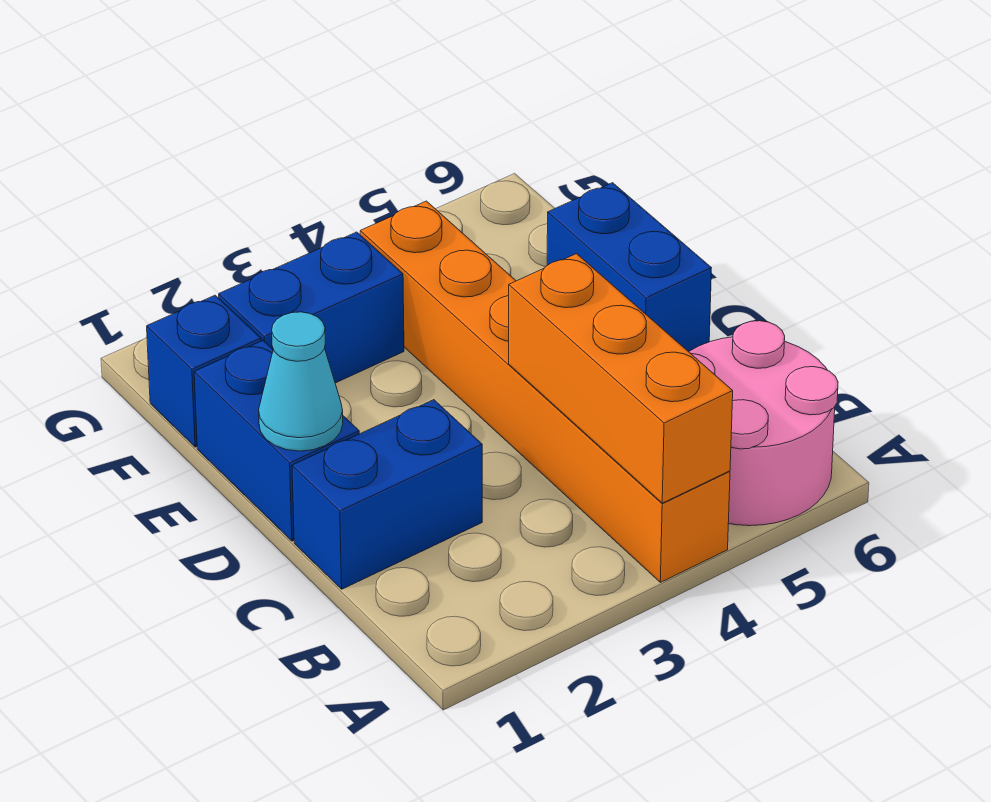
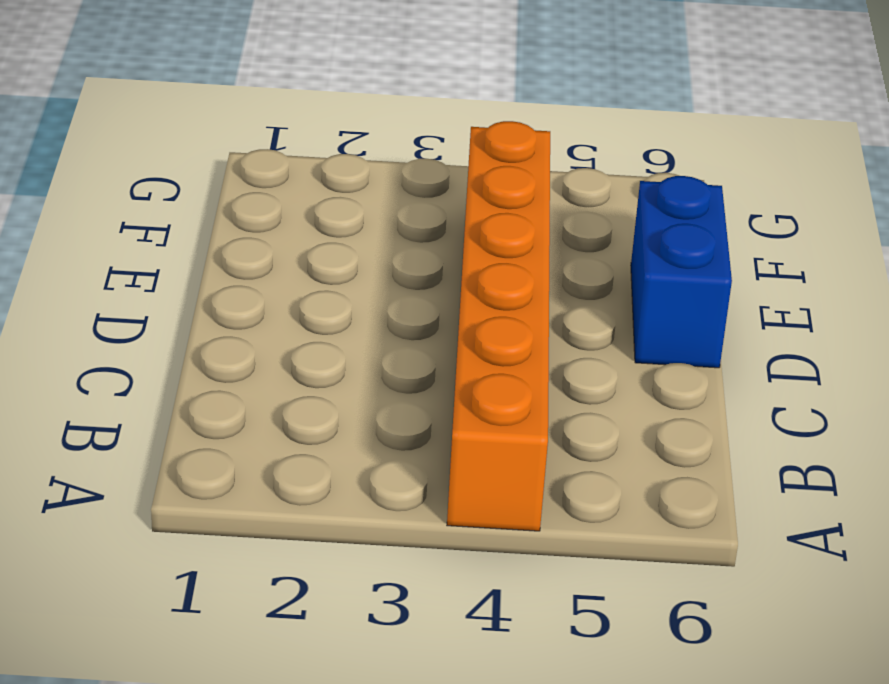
none -> pink round brick A5:B6 level 1
none -> blue brick C1:C2 level 1

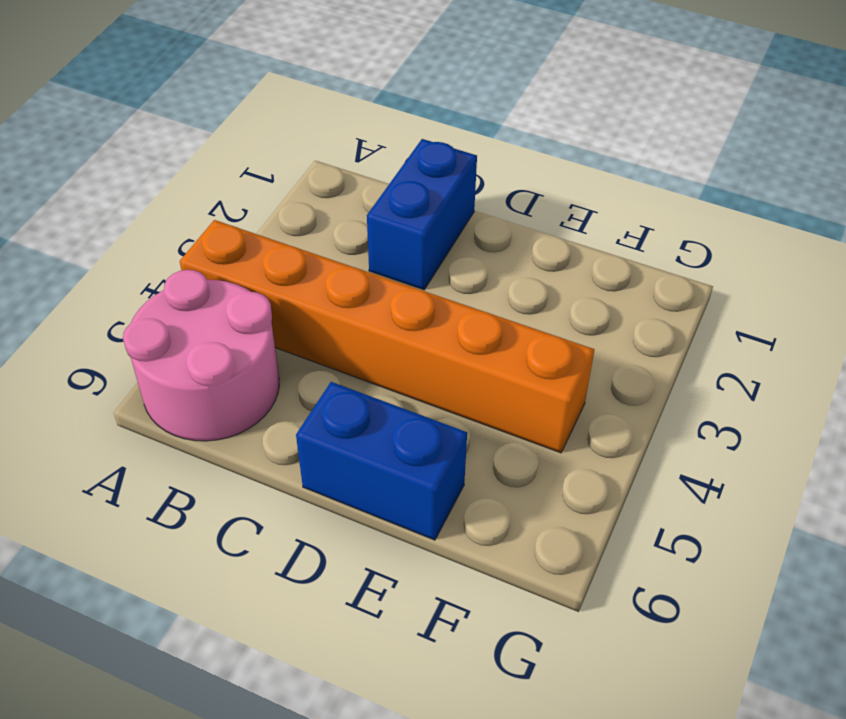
none -> blue brick D1:E1 level 1
none -> blue brick F1 level 1

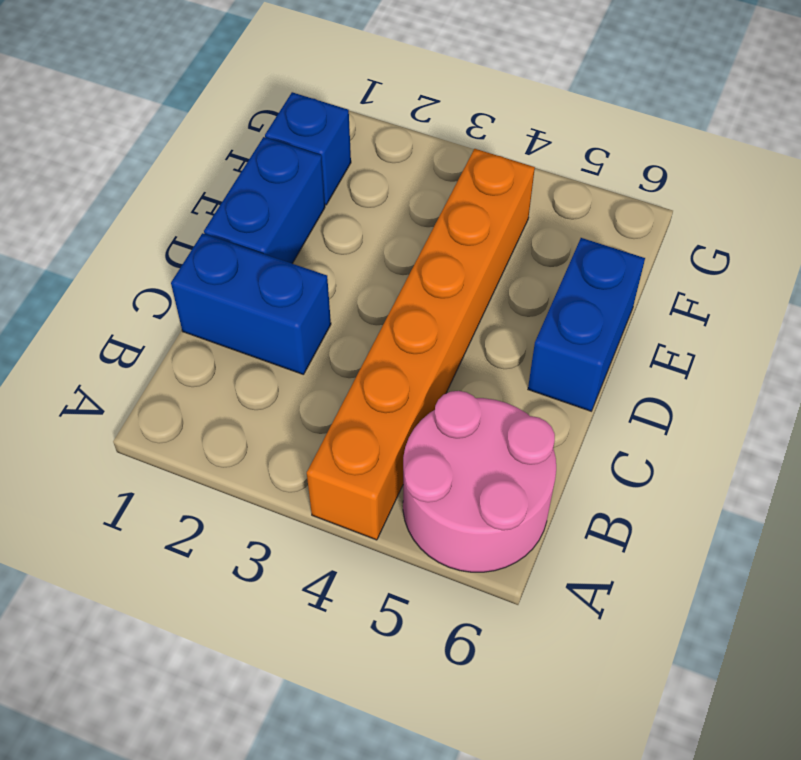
none -> blue brick F2:F3 level 1
none -> orange brick A4:C4 level 2

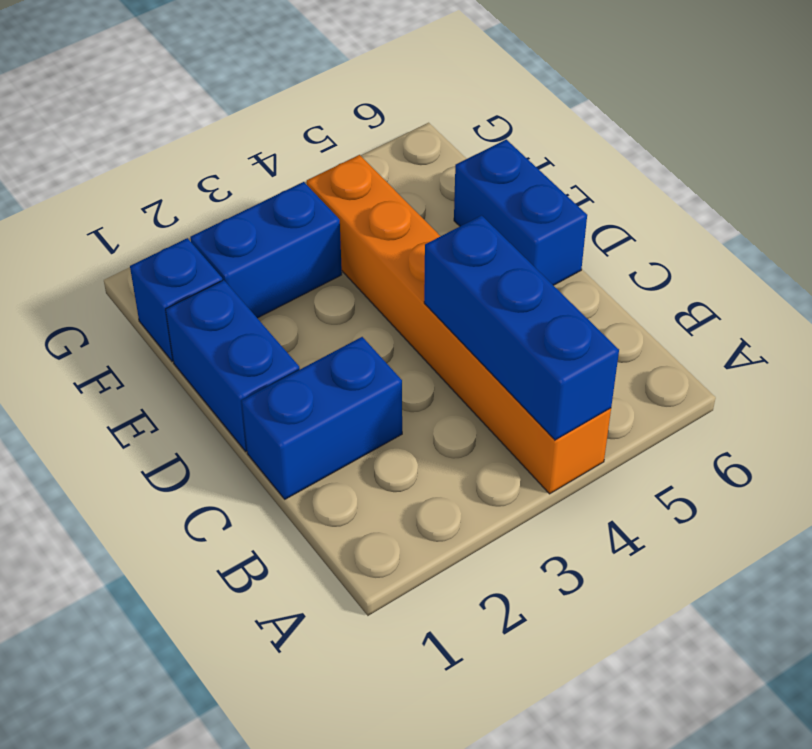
blue brick A4:C4 level 2 -> orange brick A4:C4 level 2
none -> pink round brick A5:B6 level 1
none -> cyan cone D1 level 2

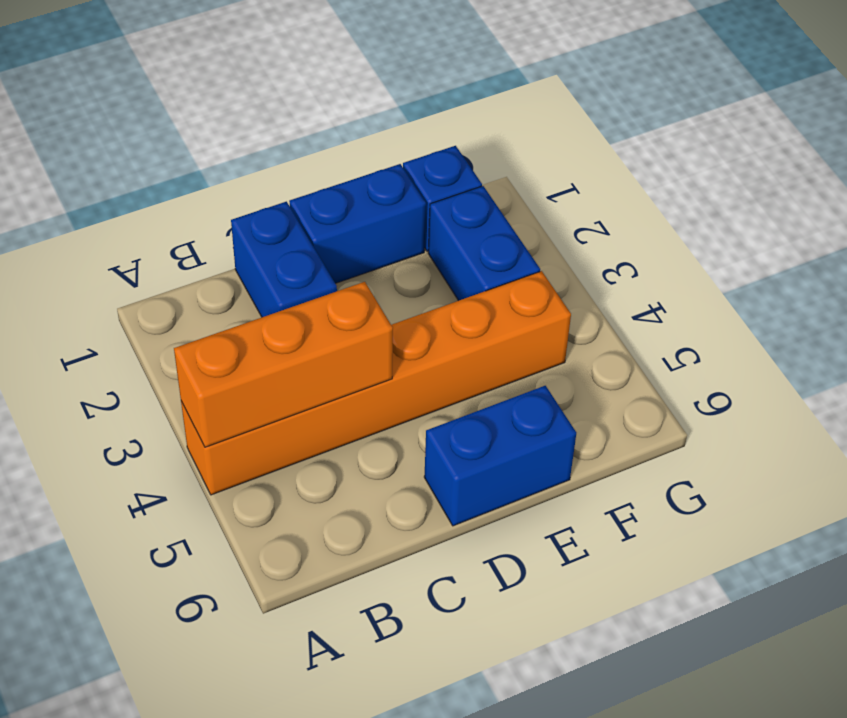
none -> pink round brick A5:B6 level 1
none -> cyan cone D1 level 2

